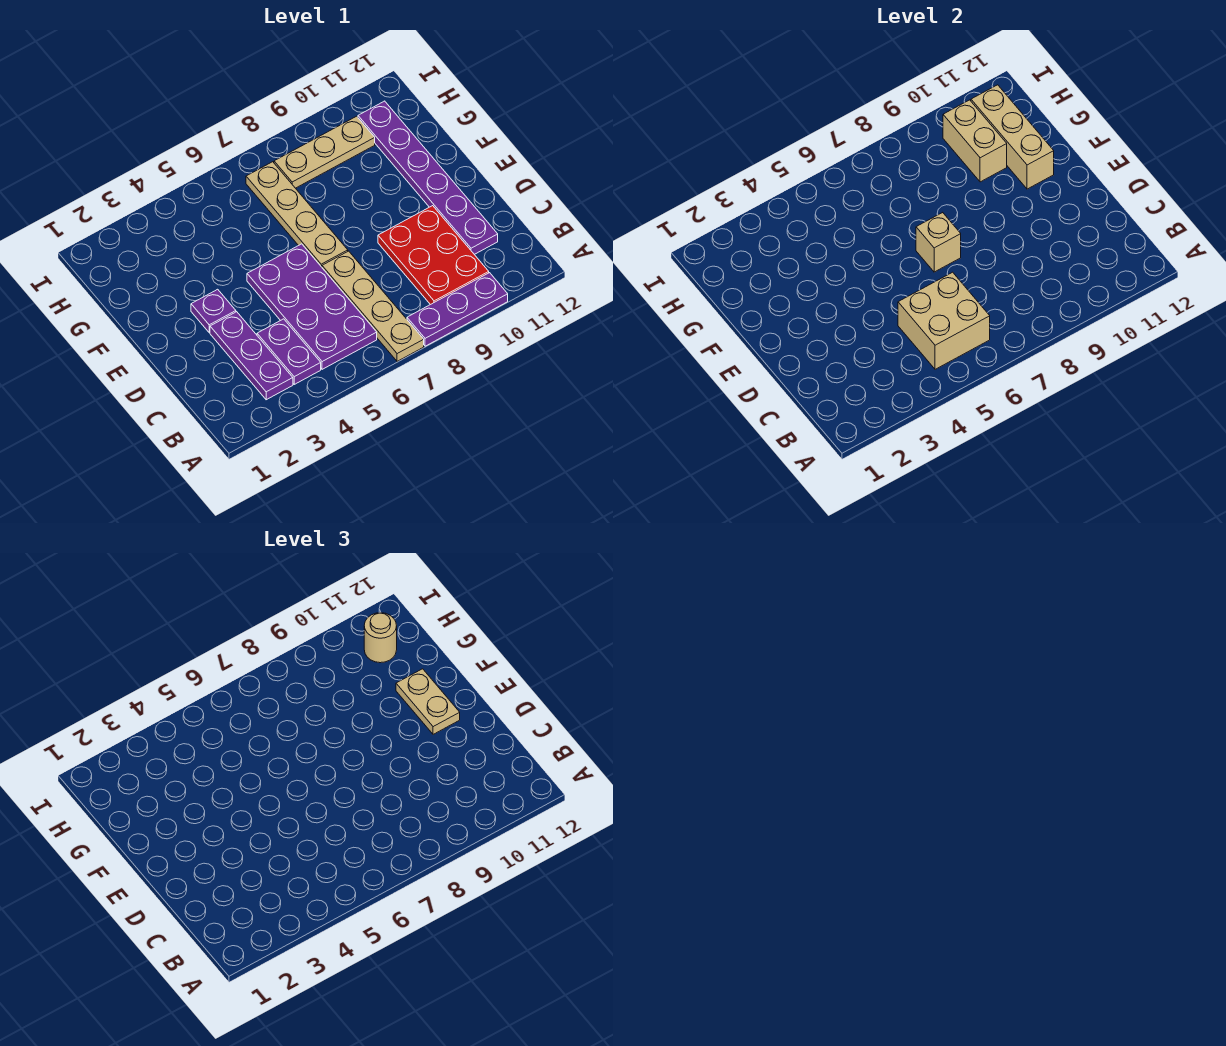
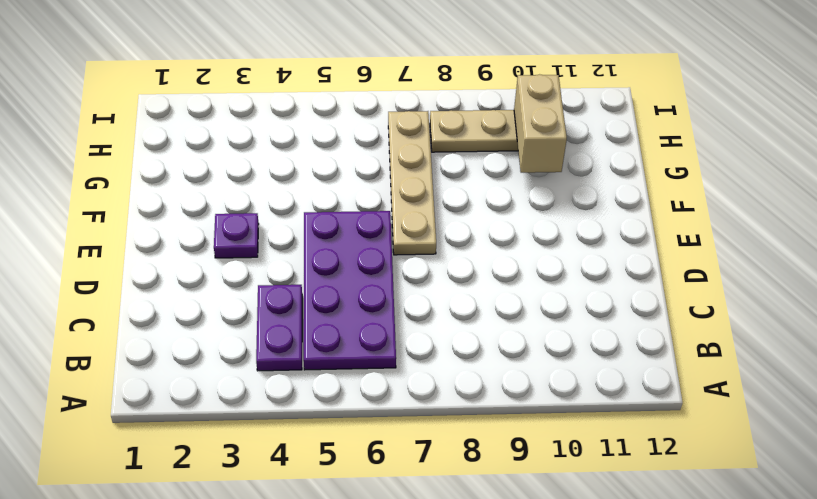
none -> tan plate A7:D7 level 1
none -> purple plate A8:A10 level 1
none -> purple plate B3:D3 level 1

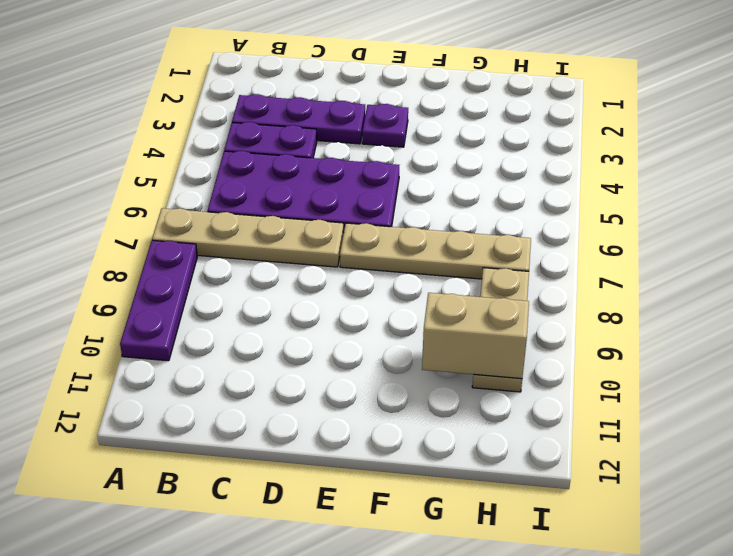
none -> red plate B9:D10 level 1
none -> purple plate C11:H11 level 1
none -> tan brick B5:C6 level 2

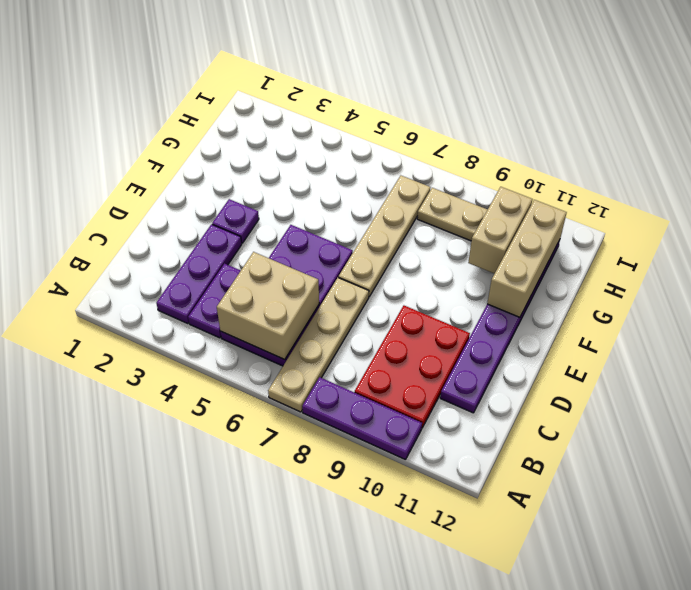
none -> tan brick E7 level 2
none -> tan plate E11:F11 level 3
none -> tan round brick H11 level 3

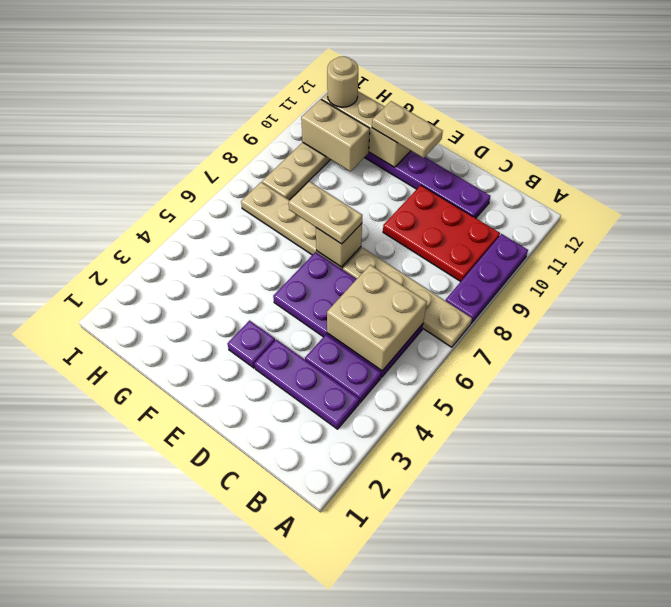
tan plate E7:F7 level 3 -> none

